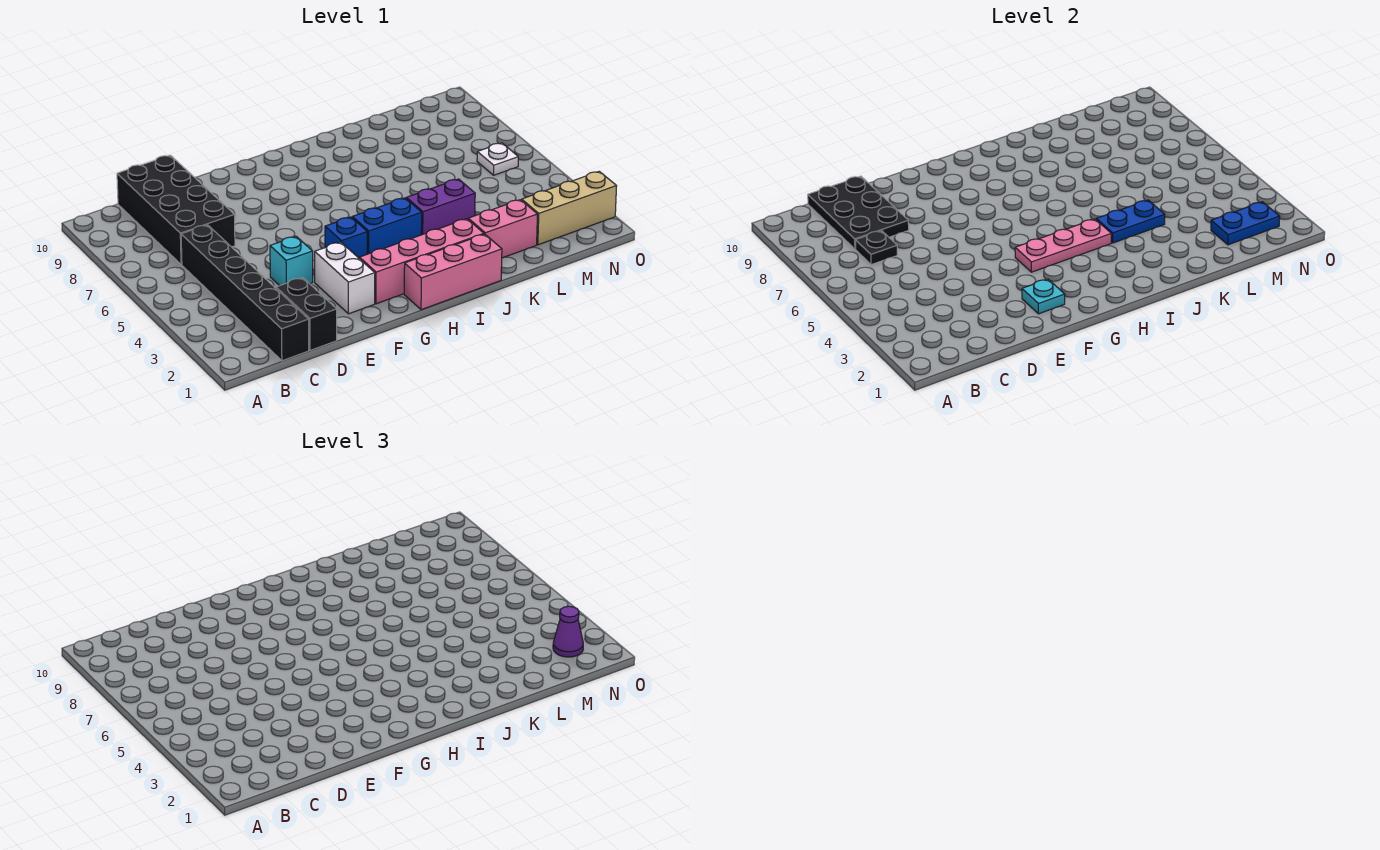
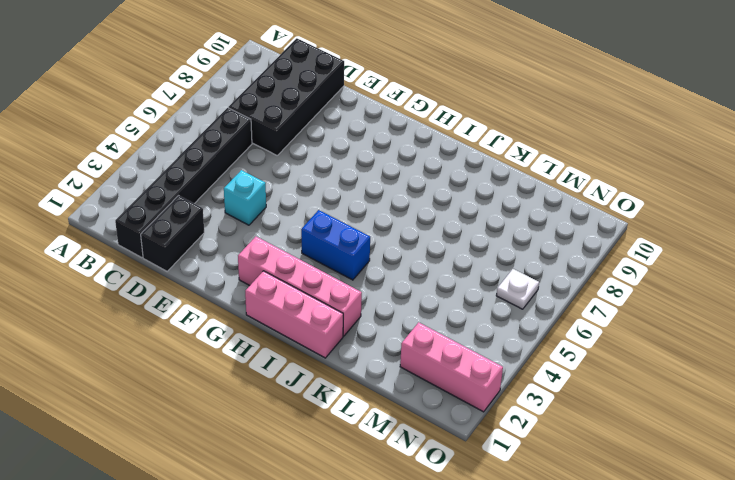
pink brick M2:O2 level 1 -> tan brick M2:O2 level 1
none -> white brick F2:F3 level 1
none -> blue brick G4 level 1
none -> purple brick J4:K4 level 1

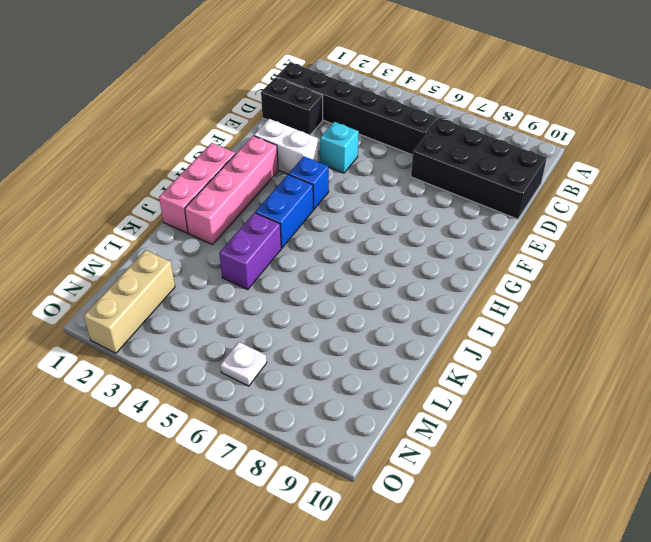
none -> pink brick K2:L2 level 1
none -> black plate C7 level 2
none -> black plate C8:D10 level 2

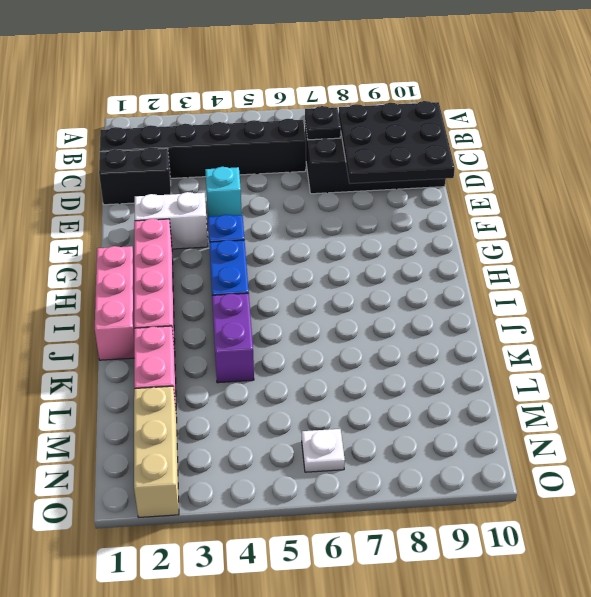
black plate C8:E10 level 2 -> black plate C8:D10 level 2
none -> cyan plate F2 level 2
none -> pink plate G4:I4 level 2
none -> blue plate J4:K4 level 2

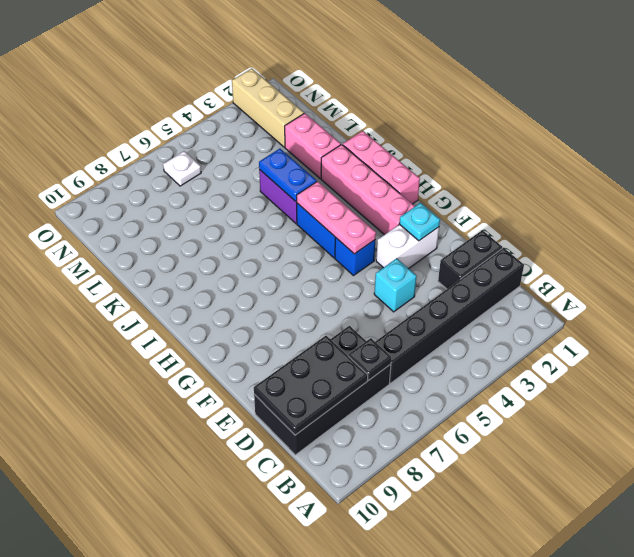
none -> blue plate M2:N2 level 2
none -> purple cone N2 level 3

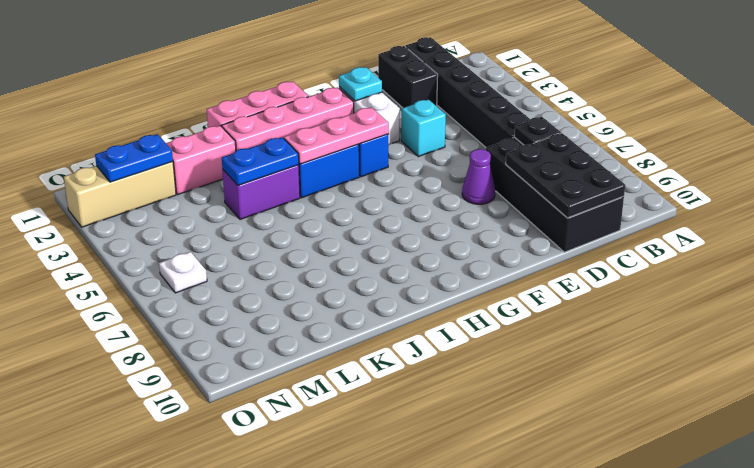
purple cone E7 level 1 -> purple cone N2 level 3

